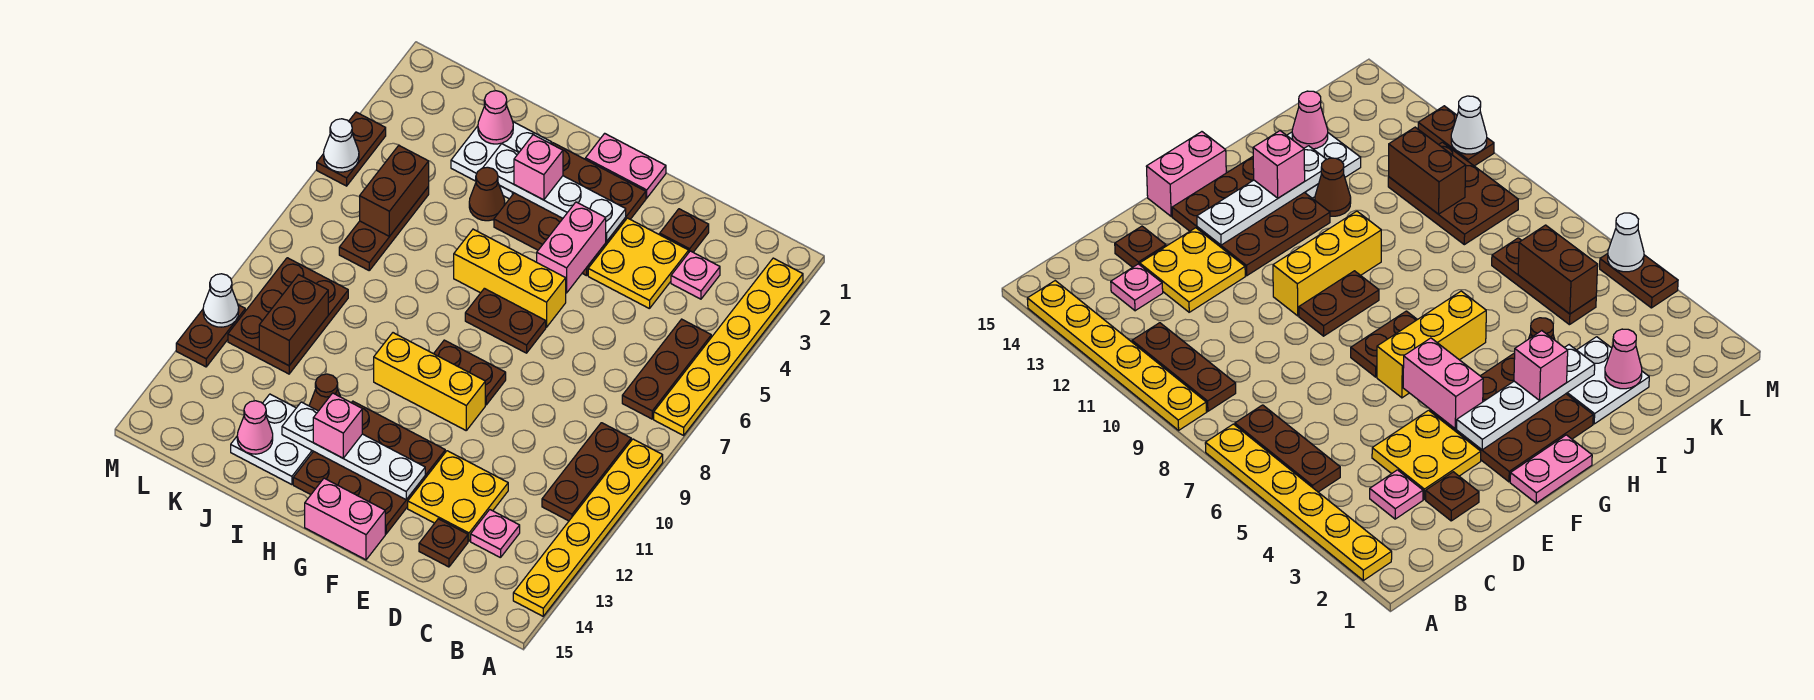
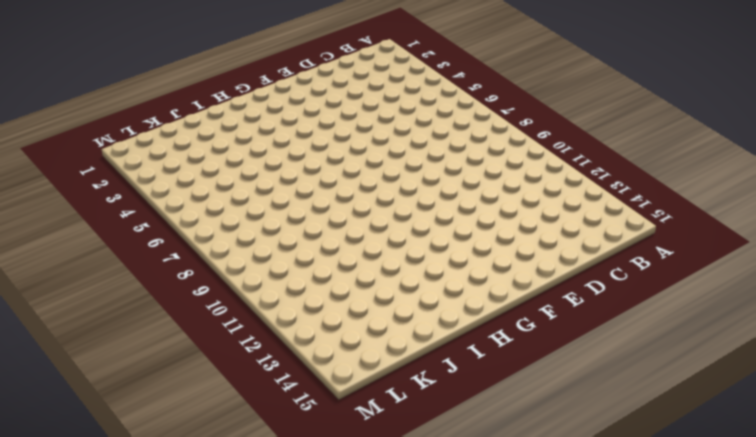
none -> yellow plate A2:A7 level 1
none -> yellow plate A9:A14 level 1
none -> brown plate B5:B7 level 1
none -> brown plate B9:B11 level 1

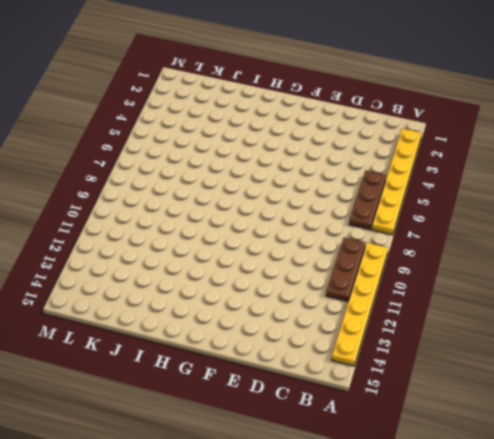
none -> pink plate C3 level 1
none -> pink plate C13 level 1
none -> brown plate D2 level 1
none -> yellow plate D3:E4 level 1

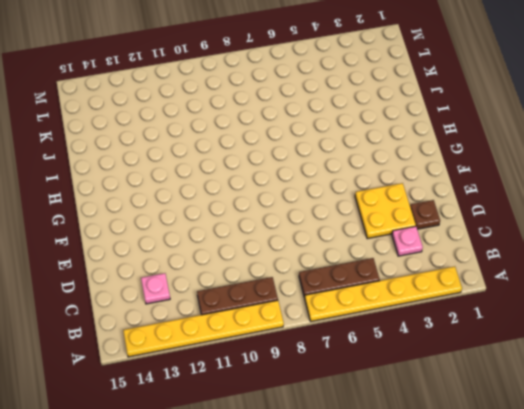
none -> yellow plate D12:E13 level 1
none -> brown plate D14 level 1
none -> pink plate F1:G1 level 1
none -> brown plate F2:H4 level 1

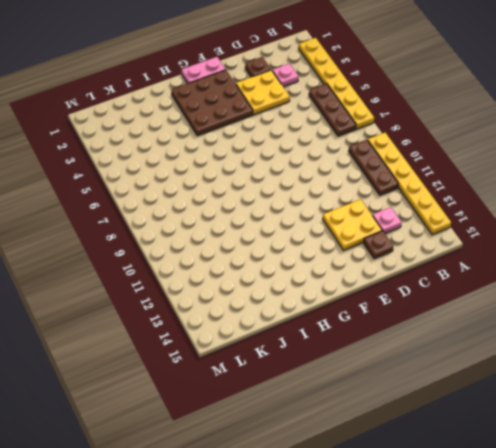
none -> yellow brick F6:H6 level 1
none -> brown plate F7:G7 level 1
none -> brown plate F9:G9 level 1
none -> yellow brick F10:H10 level 1

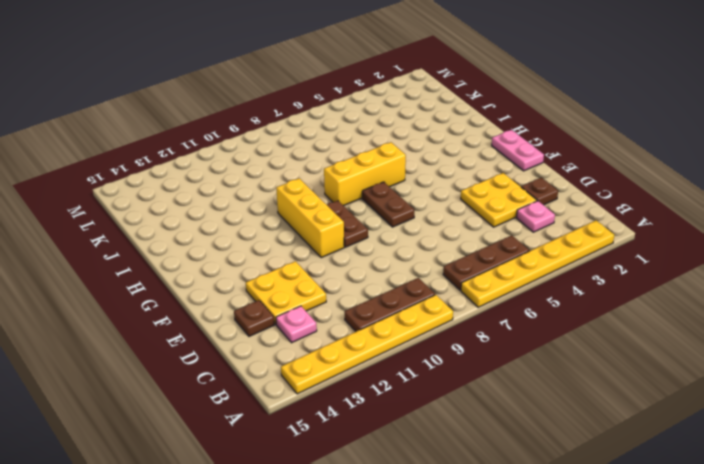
yellow brick H6:H8 level 1 -> yellow brick F6:H6 level 1
none -> brown plate F2:H4 level 1
none -> brown plate F12:H14 level 1
none -> pink brick F15:G15 level 1
none -> white plate I2:J3 level 1

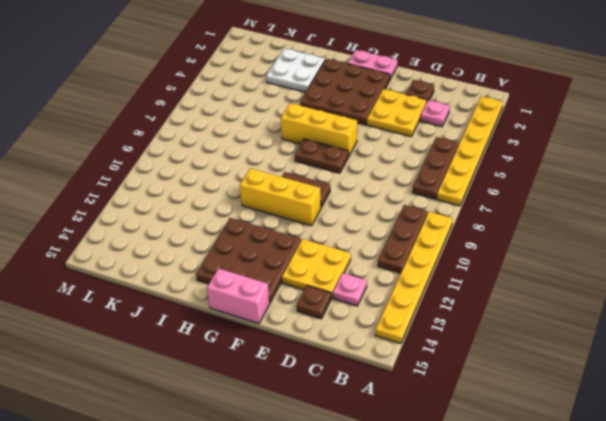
none -> brown cone I4 level 1
none -> brown cone I12 level 1
none -> white plate I13:J14 level 1
none -> brown plate K5:K7 level 1

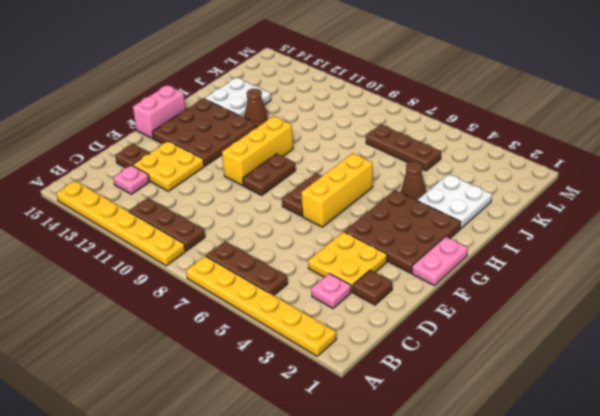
none -> brown plate K9:L11 level 1
none -> brown plate M4:M5 level 1
none -> brown plate M11:M12 level 1
none -> white plate F3:I3 level 2

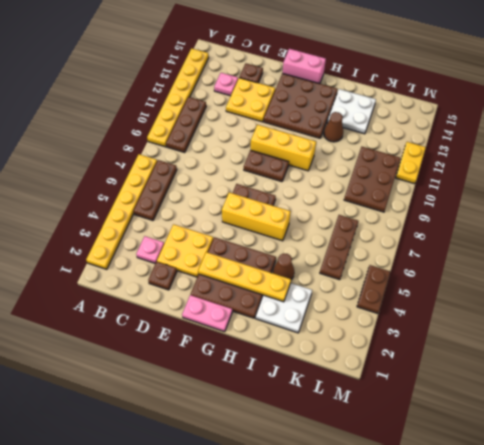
yellow plate F3:I3 level 2 -> white plate F3:I3 level 2
yellow plate M11:M12 level 1 -> brown plate M11:M12 level 1
none -> pink brick F4:F5 level 2
none -> white plate F13:I13 level 2
none -> pink cone J2 level 2
none -> pink cone J14 level 2

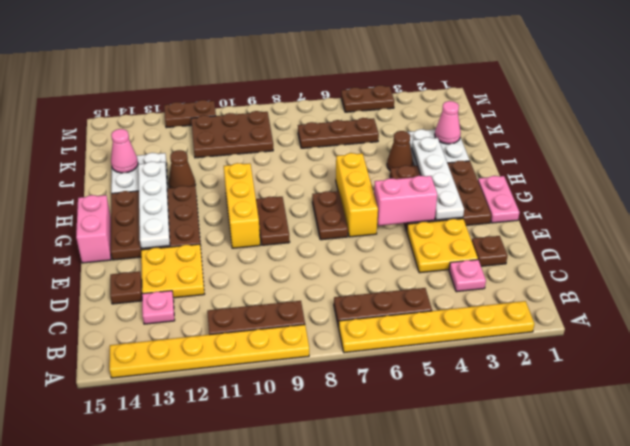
none -> brown brick K5:K6 level 2
none -> brown brick K10:K11 level 2
none -> white cone M5 level 2
none -> white cone M11 level 2

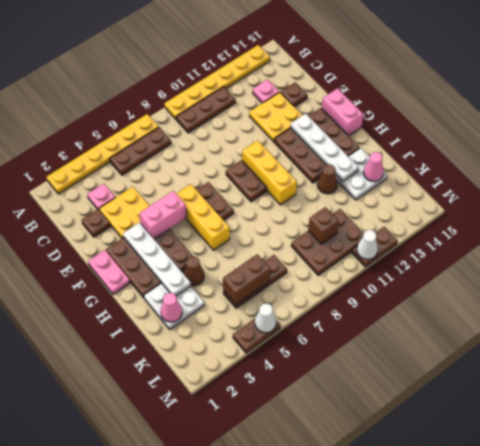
brown brick K10 level 2 -> brown brick K10:K11 level 2
none -> pink brick H3 level 3
none -> pink brick H13 level 3

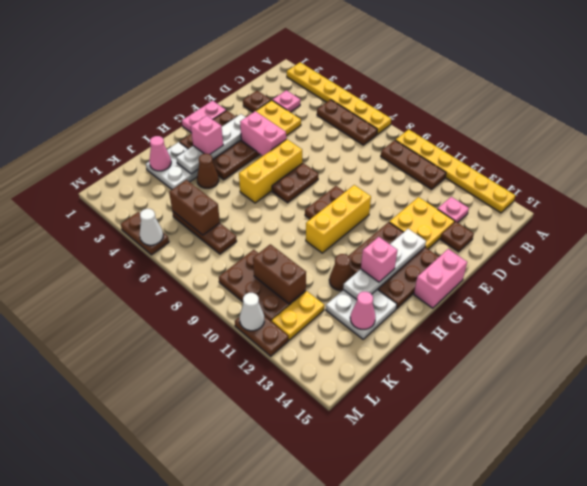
yellow plate K12:L12 level 1 -> none

